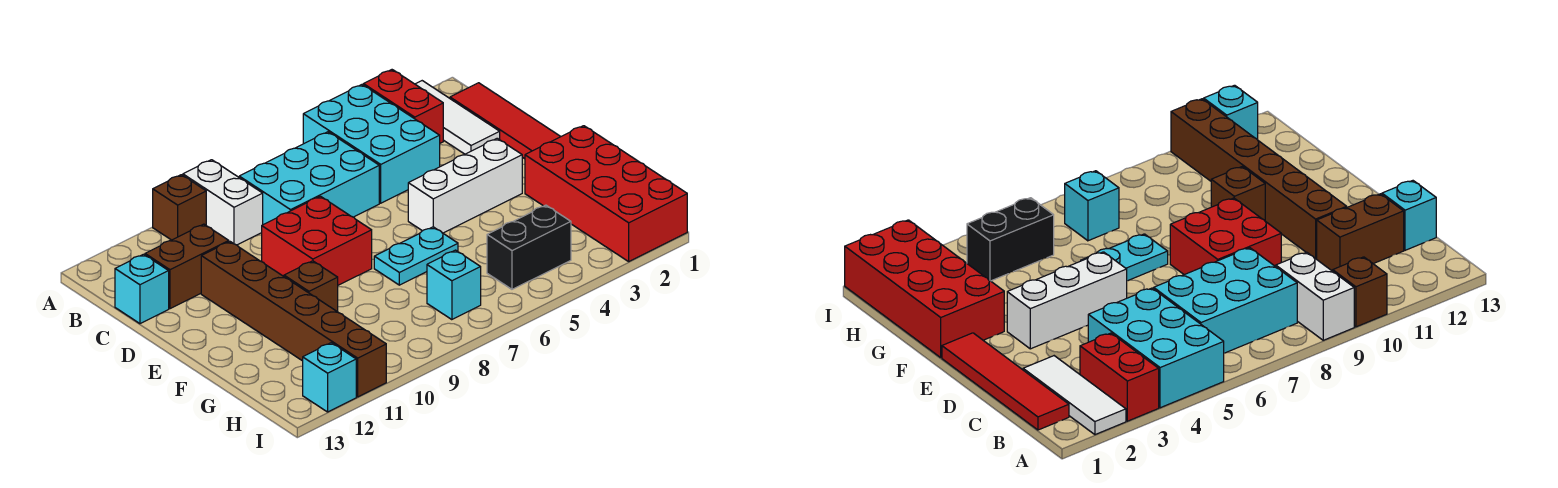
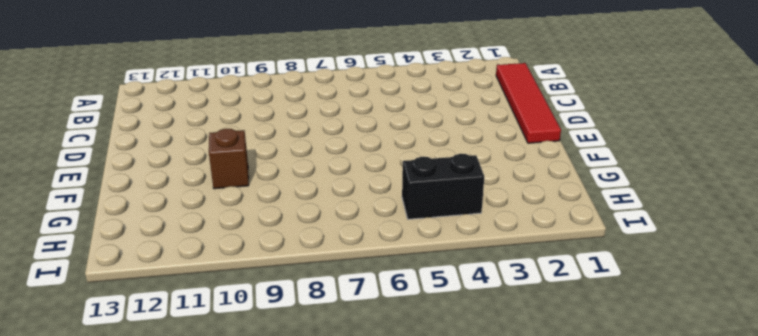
none -> white tile A2:C2 level 1
none -> red brick A3:B3 level 1
none -> cyan brick A4:C5 level 1

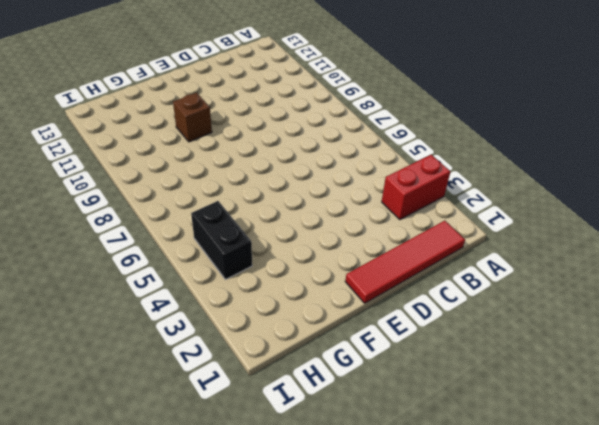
none -> white tile A2:C2 level 1
none -> cyan brick A4:C5 level 1
none -> white brick A9:B9 level 1

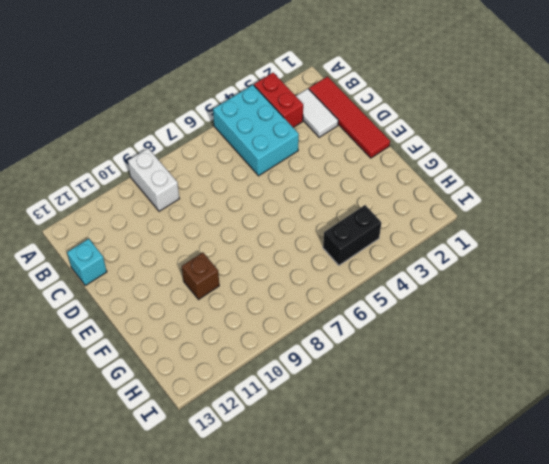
white tile B2:C2 level 1 -> white tile A2:C2 level 1
none -> brown brick A10 level 1
none -> cyan brick B6:C8 level 1
none -> brown brick C11:C12 level 1

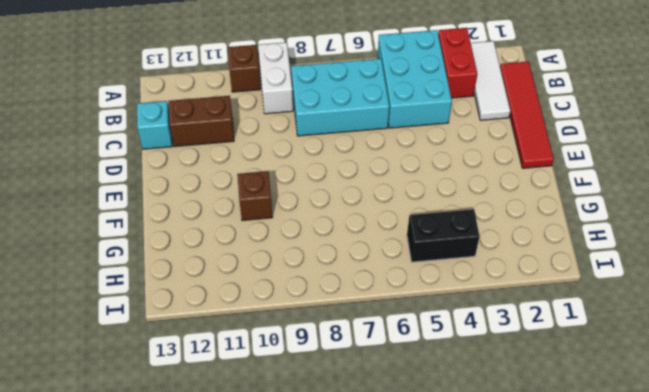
none -> red brick D8:E9 level 1
none -> brown brick D11:I11 level 1
none -> white brick E3:E5 level 1

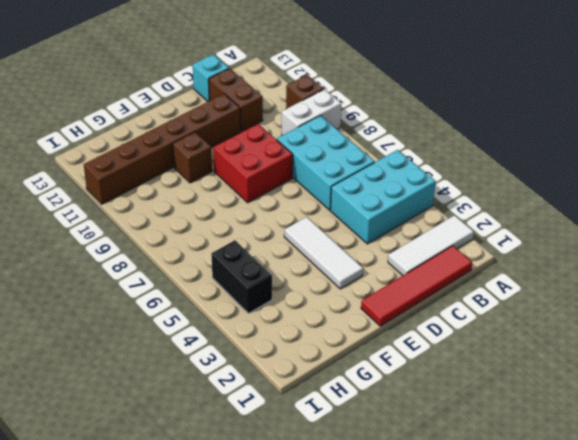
white tile E3:E5 level 1 -> white brick E3:E5 level 1
none -> red brick A3:B3 level 1
none -> red brick F1:I2 level 1
none -> cyan plate F6:F7 level 1

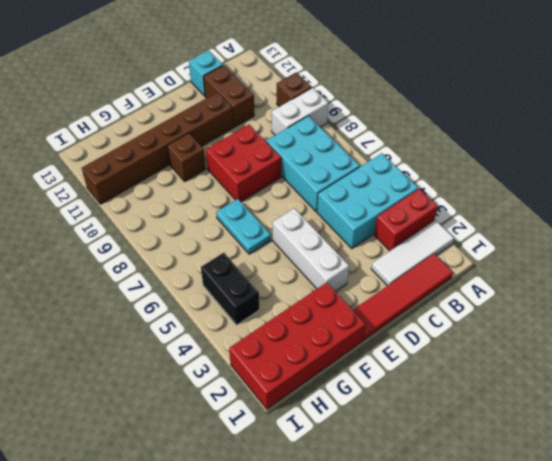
none -> cyan brick H7 level 1
none -> cyan brick I12 level 1

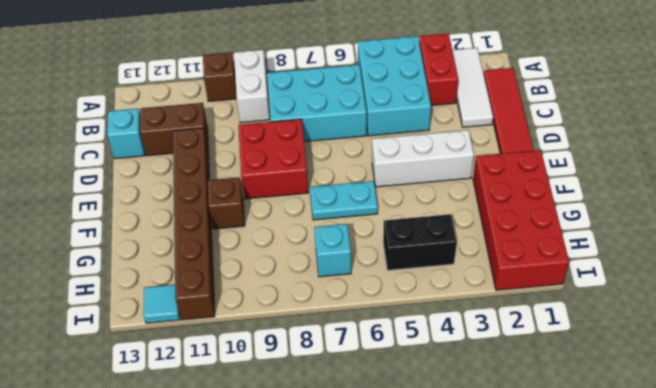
cyan tile I12 level 1 -> cyan brick I12 level 1

